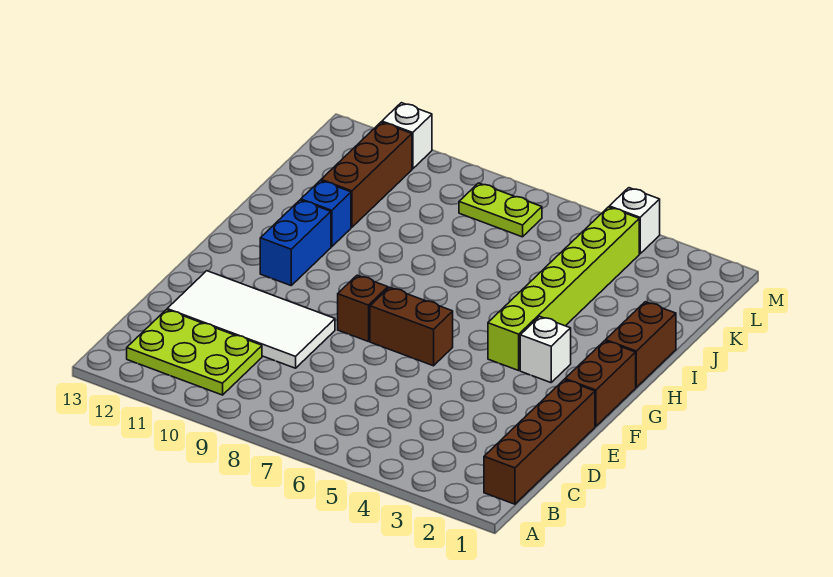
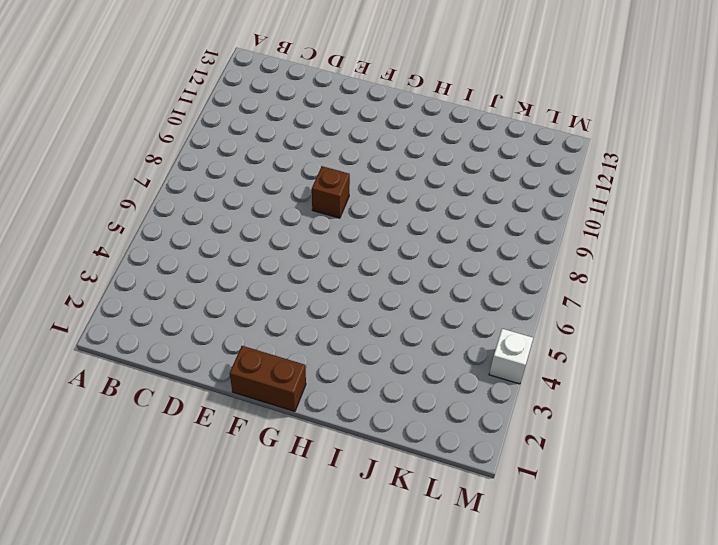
none -> brown brick B1:E1 level 1
none -> lime plate B10:C12 level 1
none -> white tile D9:E12 level 1

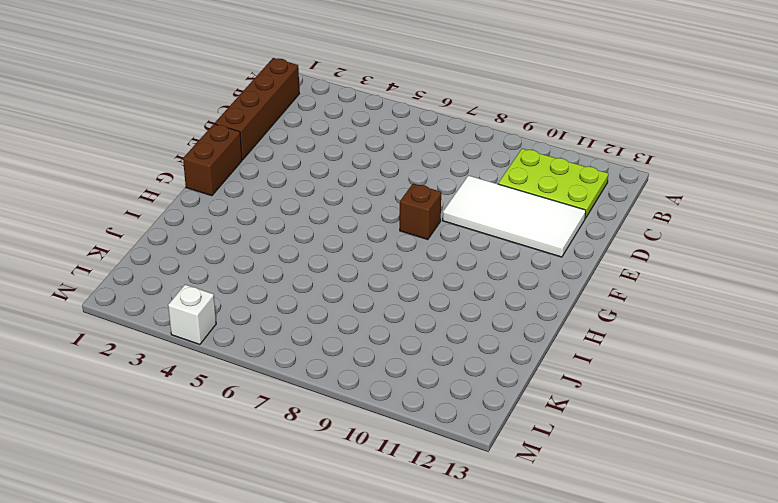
none -> brown brick F6:F7 level 1
none -> white brick G3 level 1
none -> lime brick G4:L4 level 1

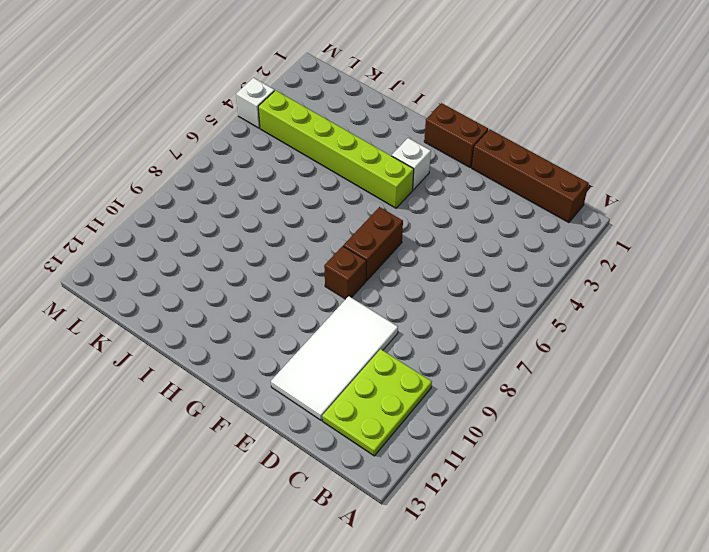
none -> blue brick G11:H11 level 1
none -> brown brick H1:I1 level 1
none -> blue brick I11 level 1

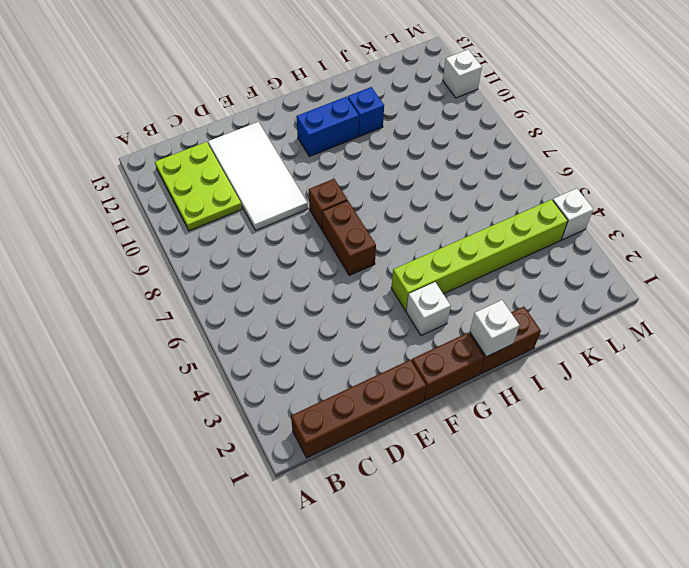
white brick H1 level 2 -> none
none -> brown brick J11:L11 level 1
none -> lime plate L7:L8 level 1

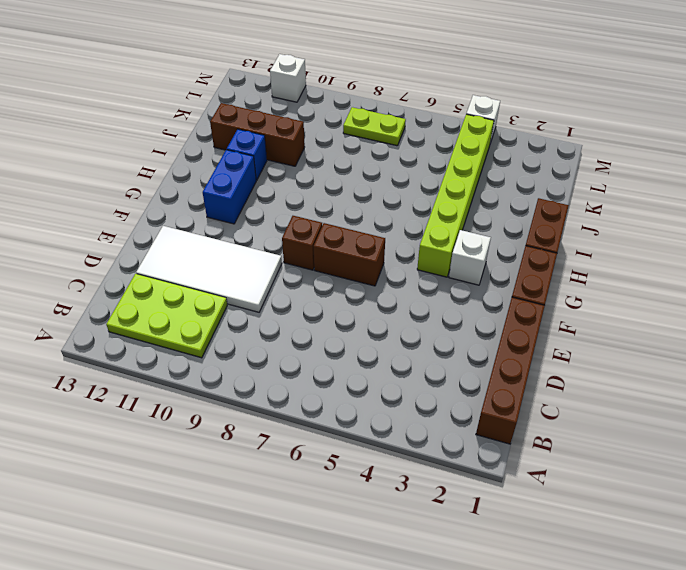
brown brick J10:J12 level 1 -> brown brick J11:L11 level 1

